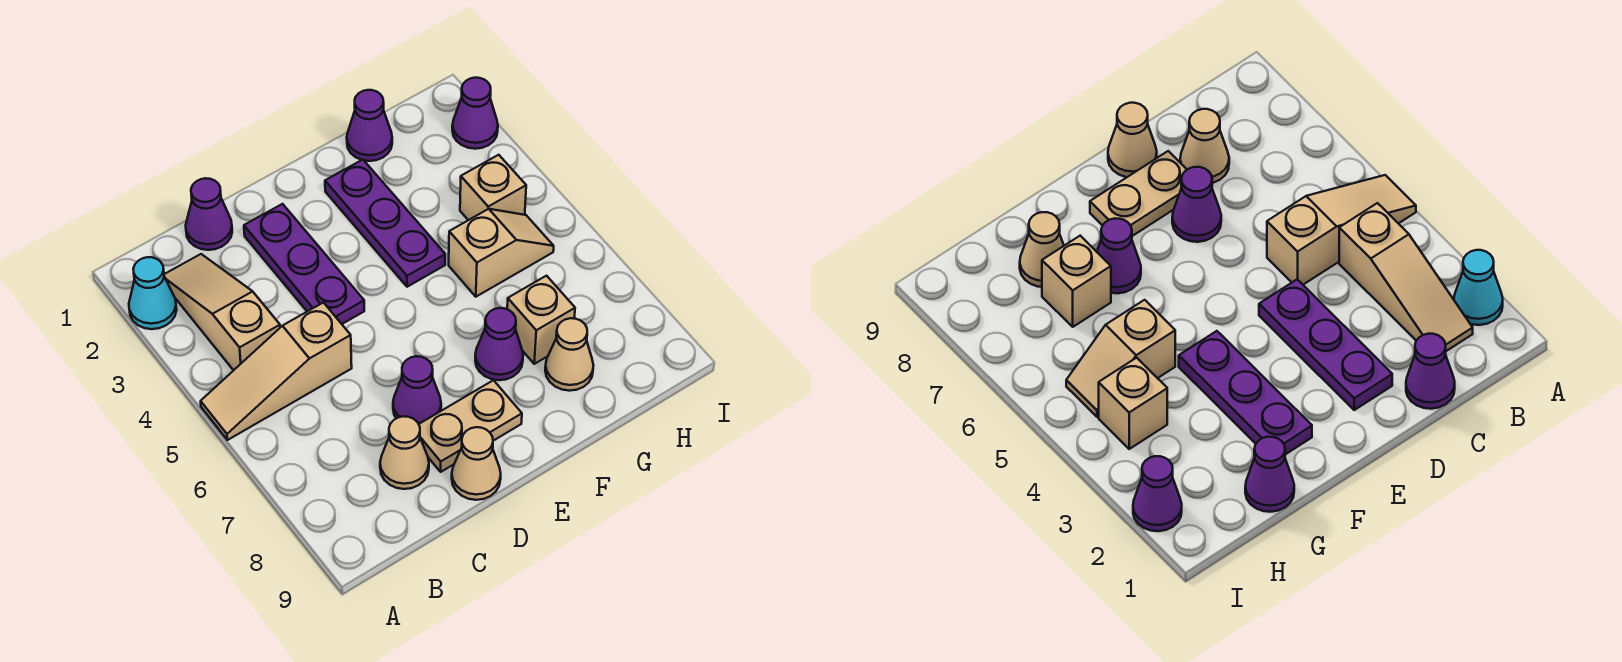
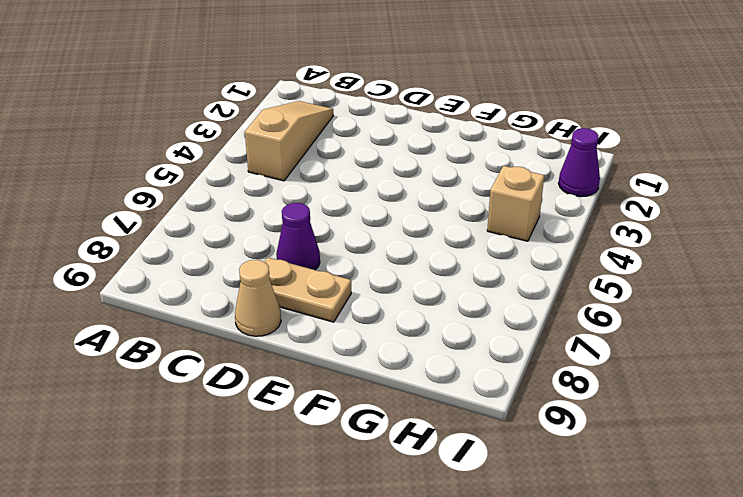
none -> cyan cone A2 level 1
none -> tan slope A5:C5 level 1 top C
none -> purple cone C1 level 1

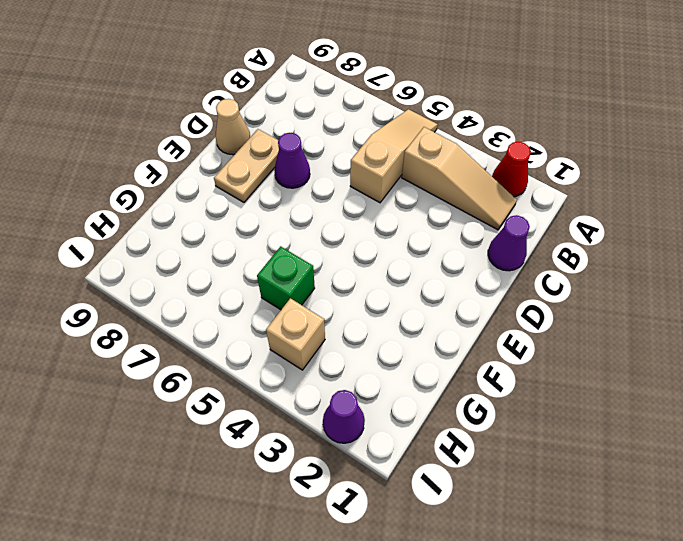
red cone A2 level 1 -> cyan cone A2 level 1
green brick G5 level 1 -> tan slope G5:H5 level 1 top G
none -> tan cone C8 level 1
none -> purple plate D2:D4 level 1
none -> purple plate F2:F4 level 1

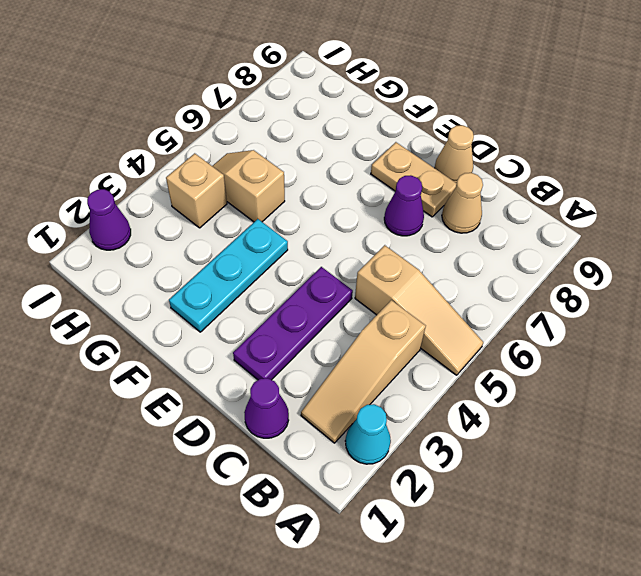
cyan plate F2:F4 level 1 -> purple plate F2:F4 level 1
none -> purple cone F7 level 1
none -> purple cone G1 level 1
none -> tan brick G7 level 1

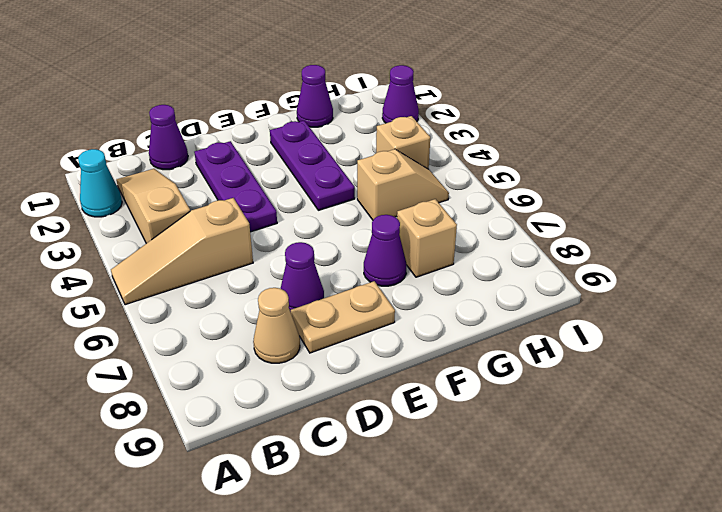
none -> tan cone D9 level 1
none -> tan cone G8 level 1

